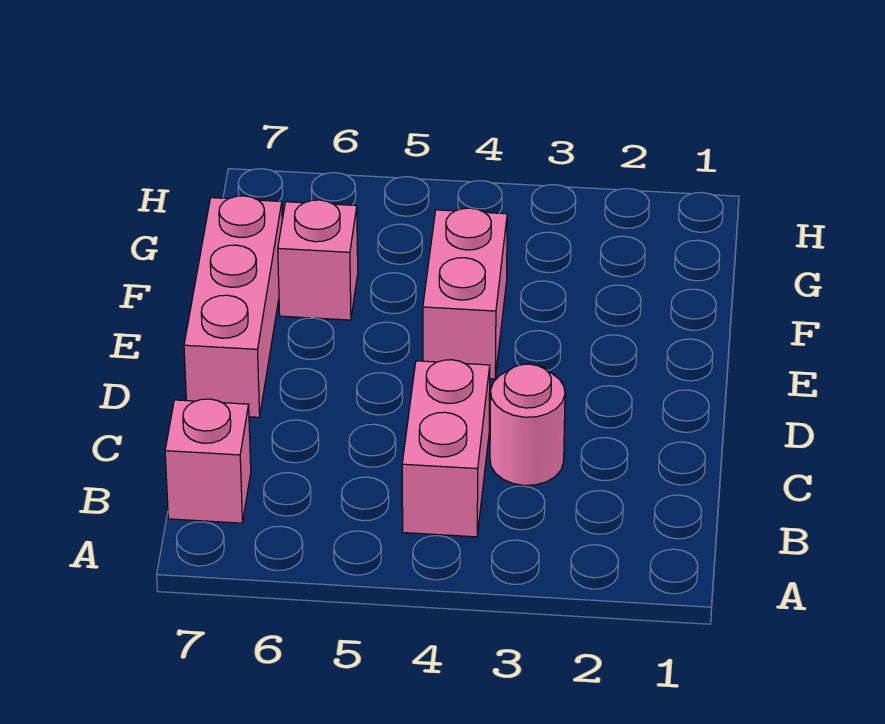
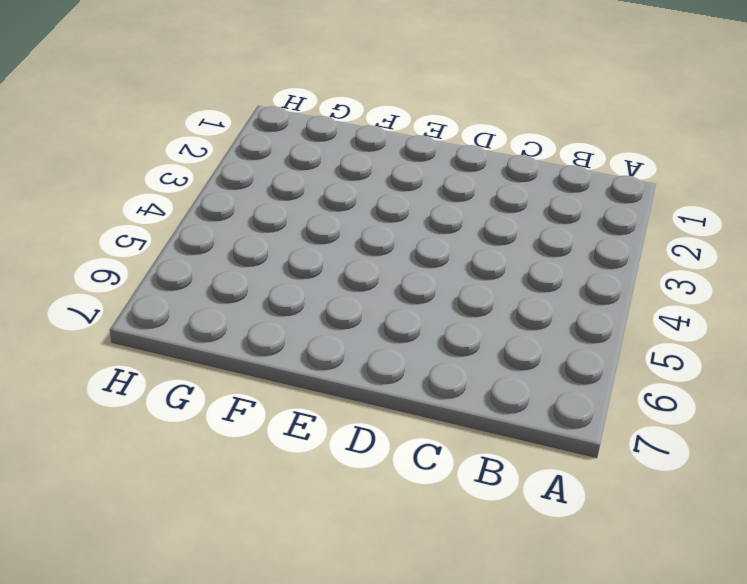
none -> pink brick B4:C4 level 1
none -> pink brick B7 level 1

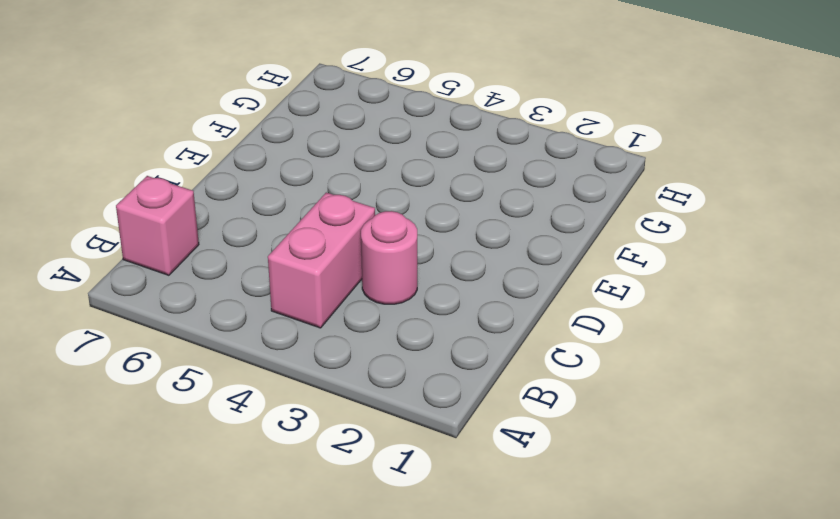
none -> pink brick D7:F7 level 1
none -> pink brick E4:F4 level 1

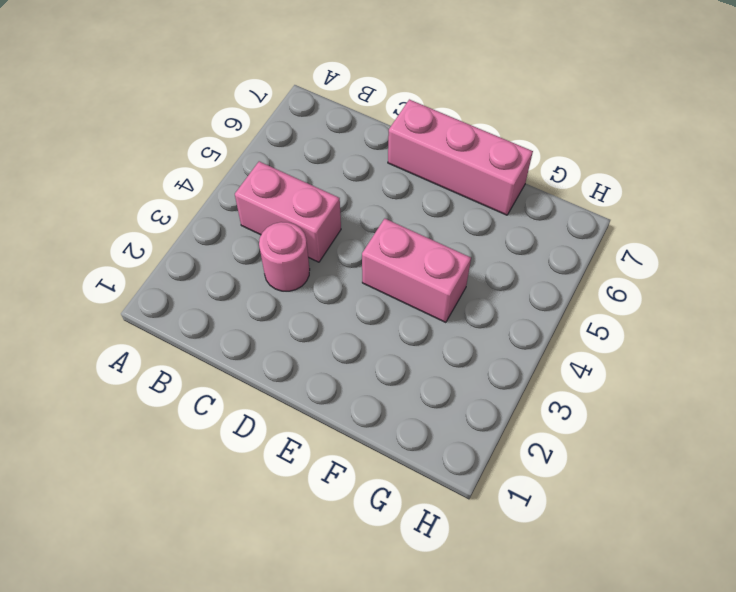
none -> pink brick B7 level 1
none -> pink brick F6 level 1

